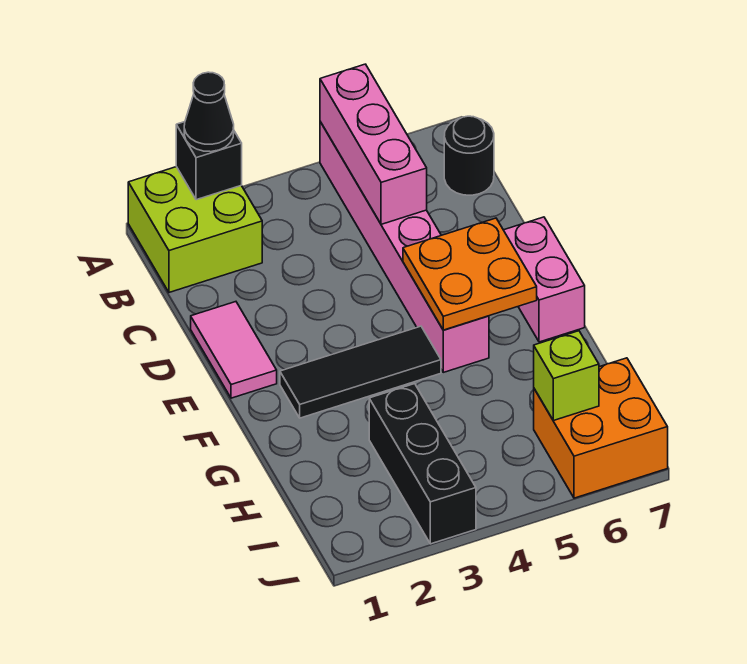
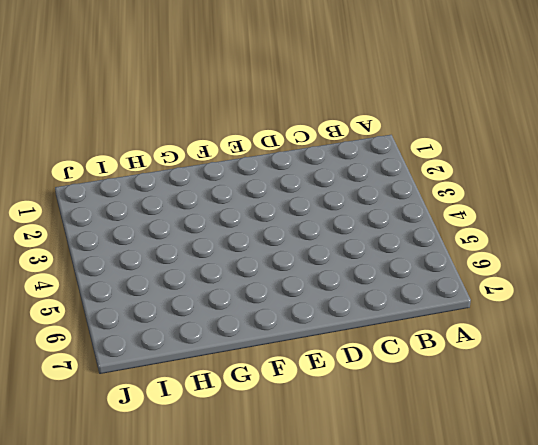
none -> lime brick A1:B2 level 1
none -> pink brick A5:F5 level 1
none -> black round brick B7 level 1

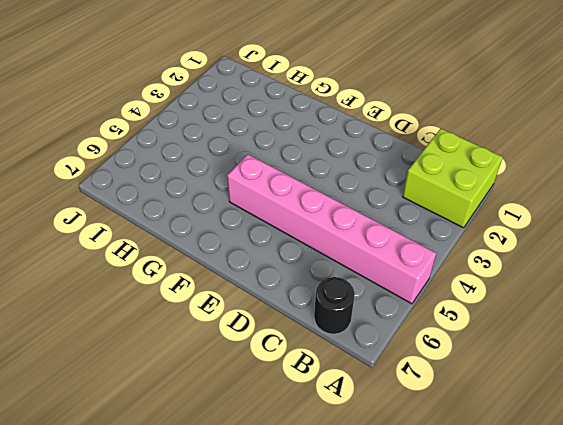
none -> pink tile D1:E1 level 1
none -> pink brick E7:F7 level 1
none -> black tile F2:F4 level 1

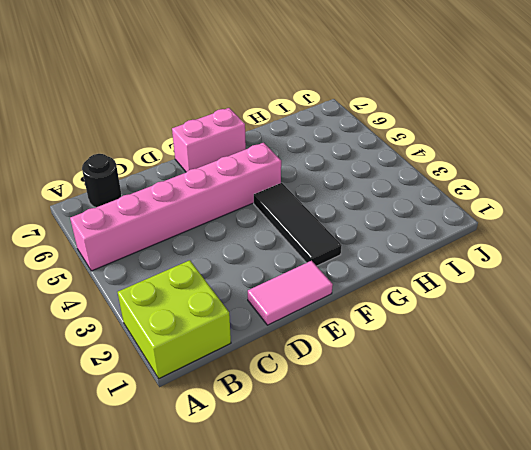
none -> black brick H3:J3 level 1
none -> orange brick I6:J7 level 1
none -> black brick A2 level 2

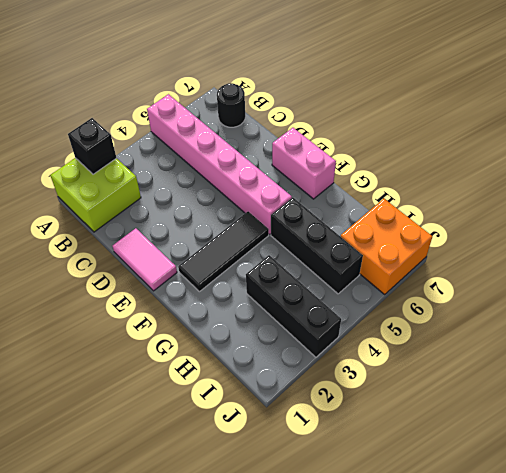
black brick G5:I5 level 1 -> none
none -> pink brick A5:C5 level 2
none -> orange plate E5:F6 level 2
none -> lime brick I6 level 2

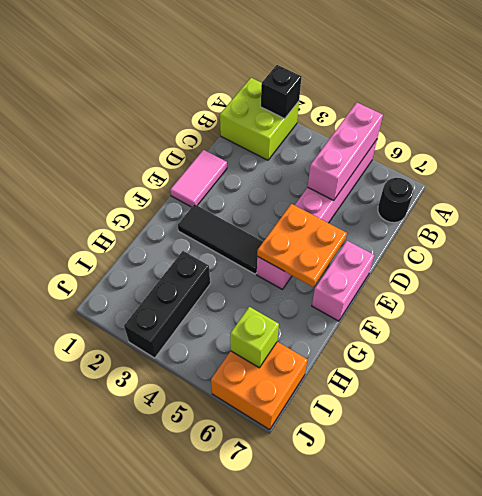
none -> black cone A2 level 3

